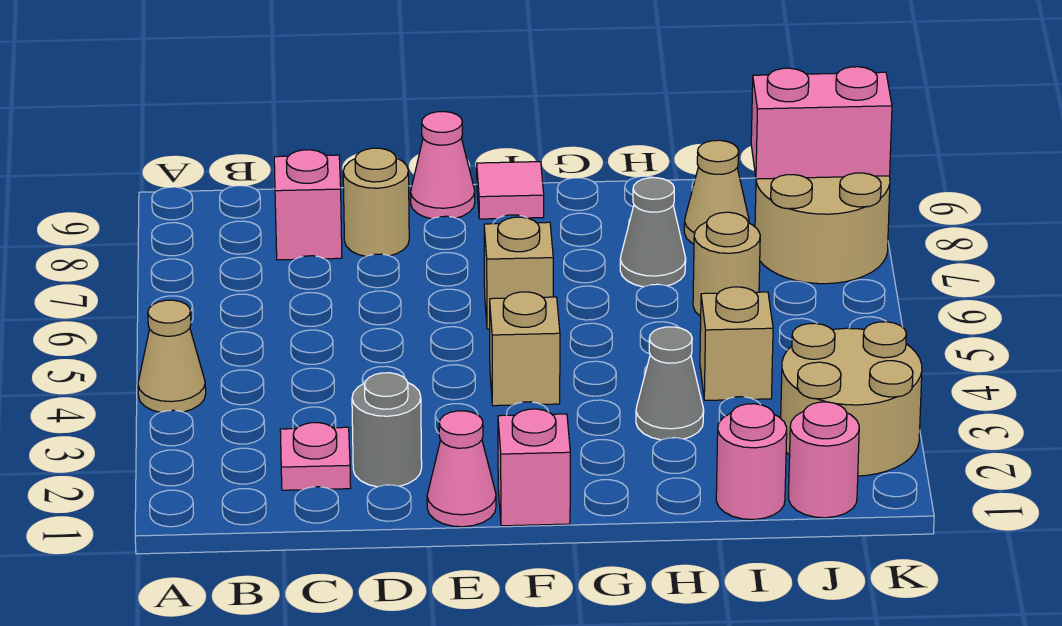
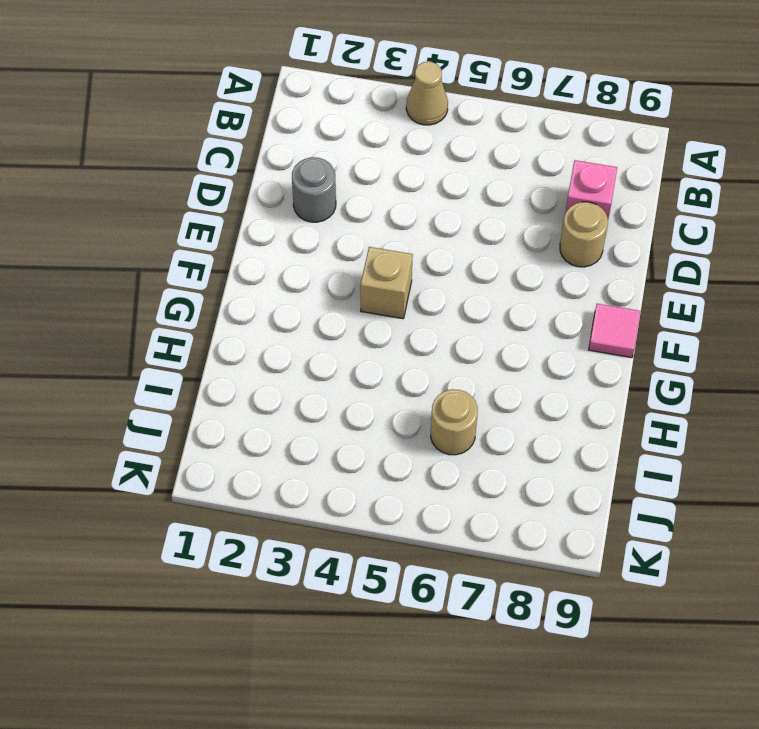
none -> pink plate C2 level 1
none -> pink cone E1 level 1
none -> pink cone E9 level 1

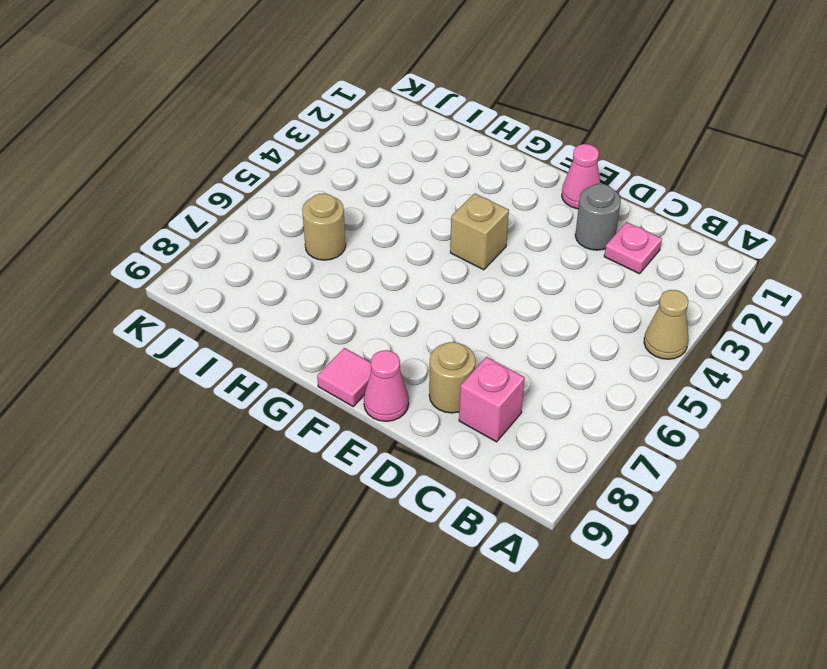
none -> pink brick F1 level 1
none -> tan brick F6 level 1
none -> grey cone H3 level 1

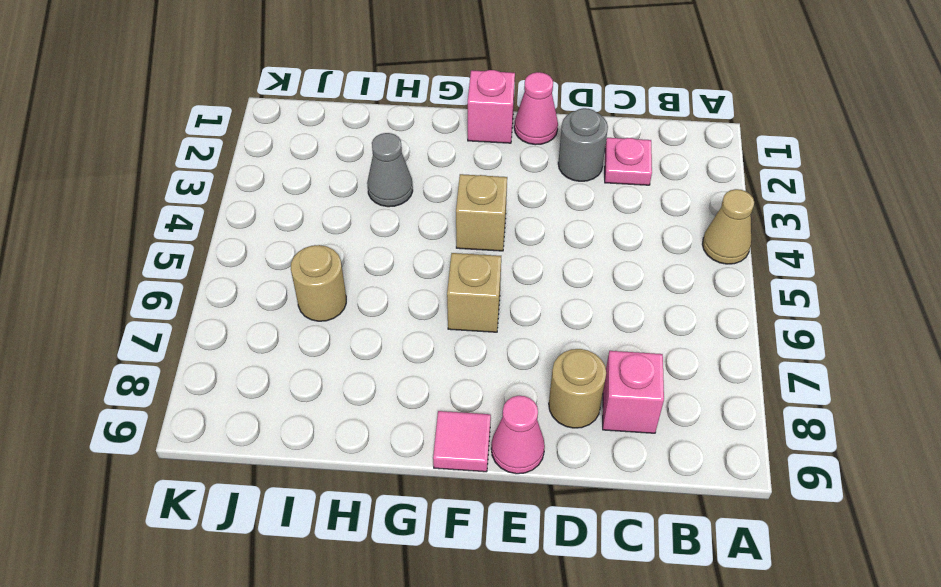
none -> grey cone H7 level 1
none -> pink round brick I1 level 1
none -> tan brick I4 level 1

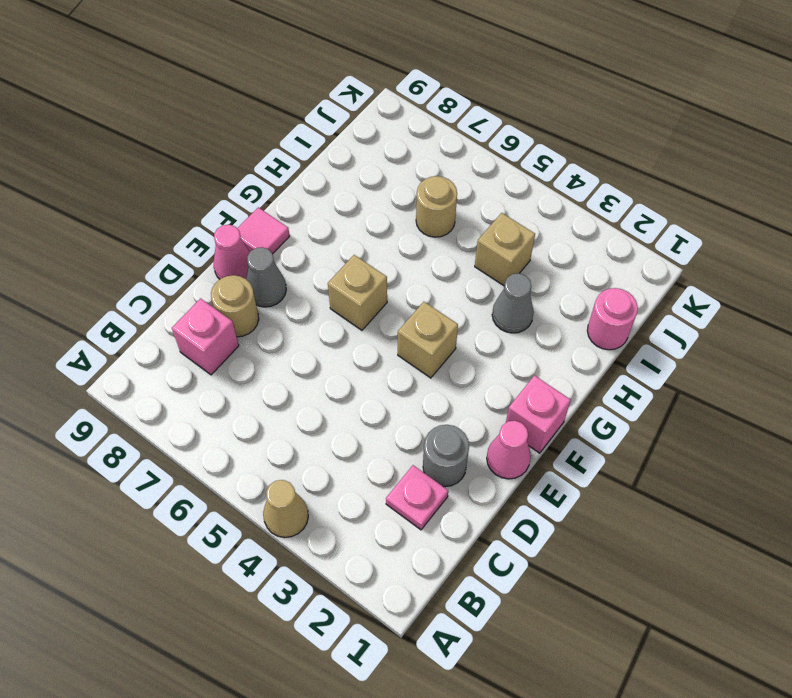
grey cone E8 level 1 -> grey cone H7 level 1
none -> tan cone I8 level 1
none -> pink round brick J1 level 1
none -> tan round brick J2:K3 level 1

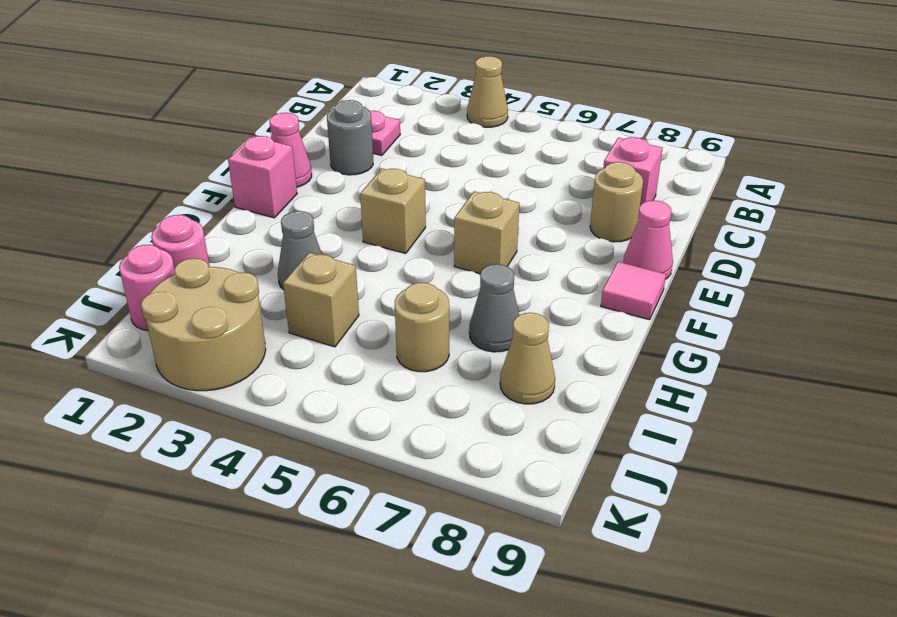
none -> tan round brick J7:K8 level 1
none -> pink brick J8:K8 level 2

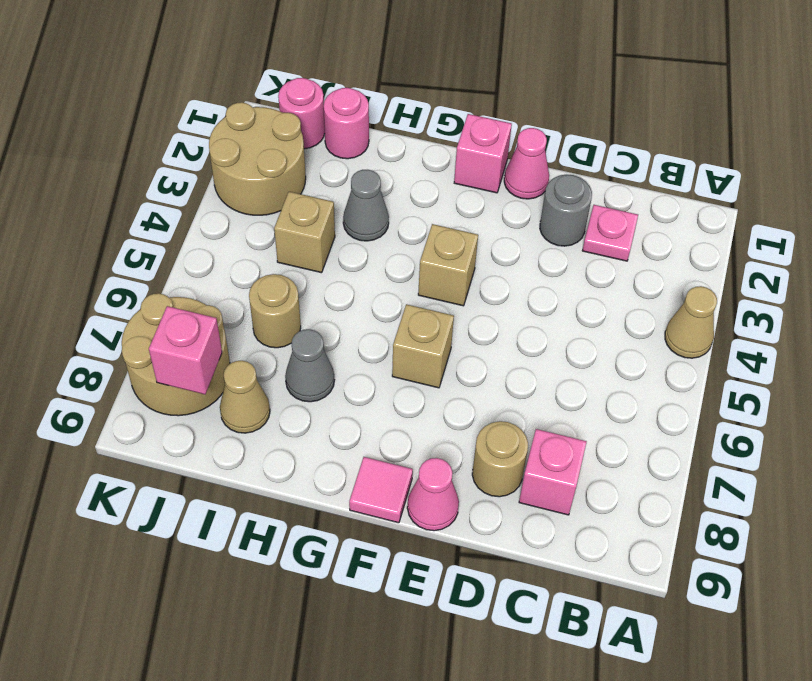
pink brick J8 level 2 -> pink brick J8:K8 level 2

